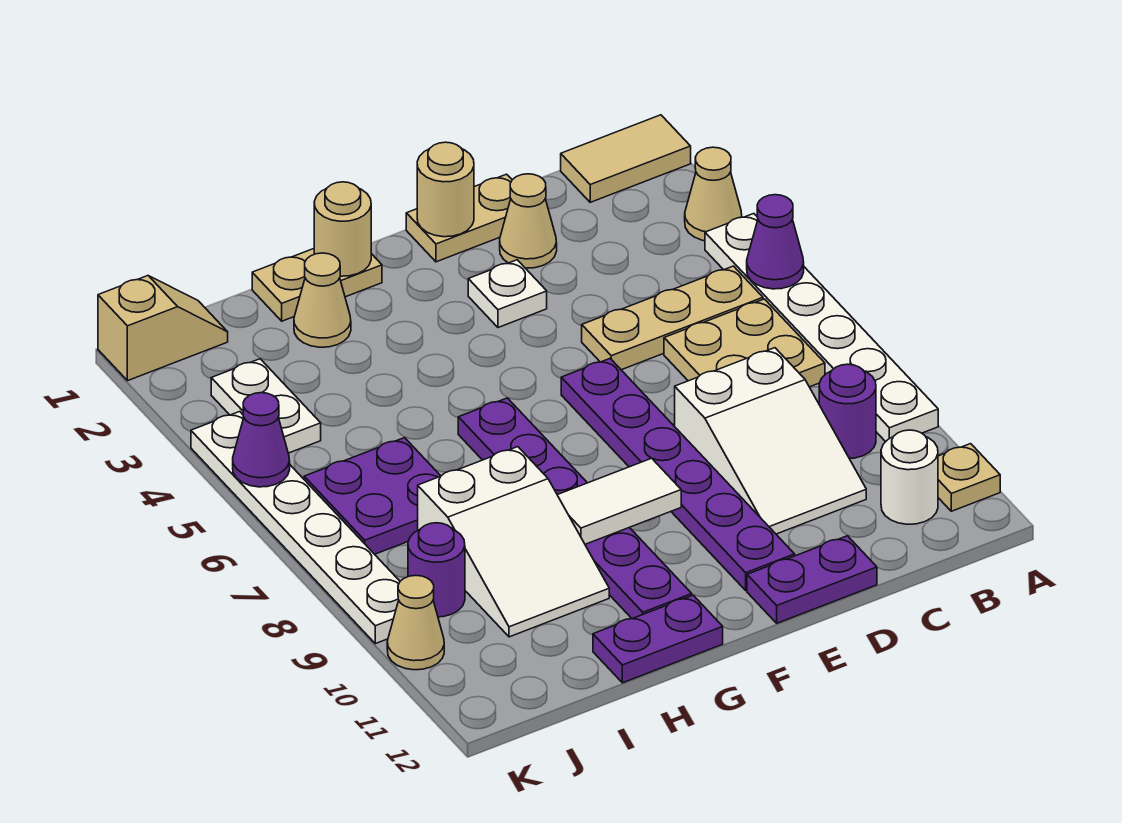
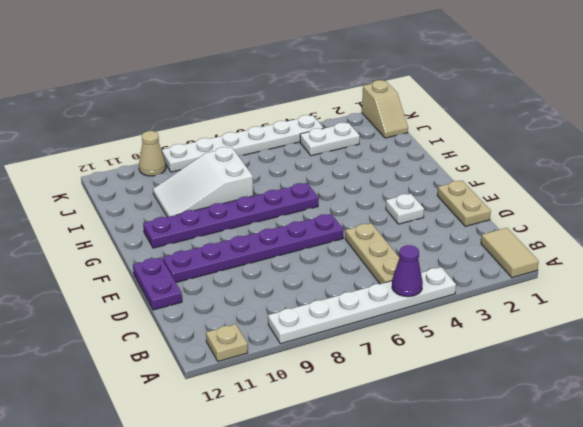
none -> tan cone A3 level 1
none -> tan plate B6:C7 level 1
none -> purple round brick B9 level 1
none -> white round brick B11 level 1

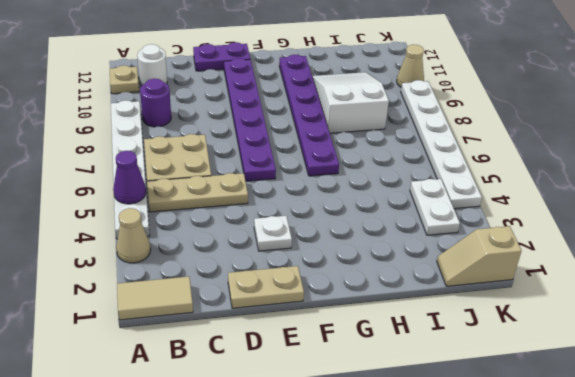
none -> white slope C8:D10 level 1 top 8
none -> tan cone D2 level 1
none -> tan plate G1:H1 level 1
none -> purple plate G12:H12 level 1

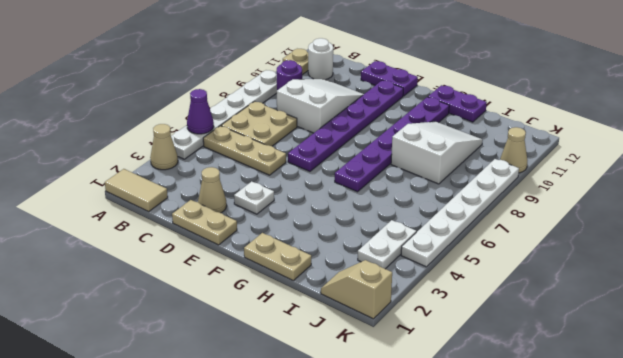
none -> tan cone H2 level 1
none -> purple plate I6:J7 level 1
none -> purple round brick J9 level 1
none -> tan round brick E1 level 2

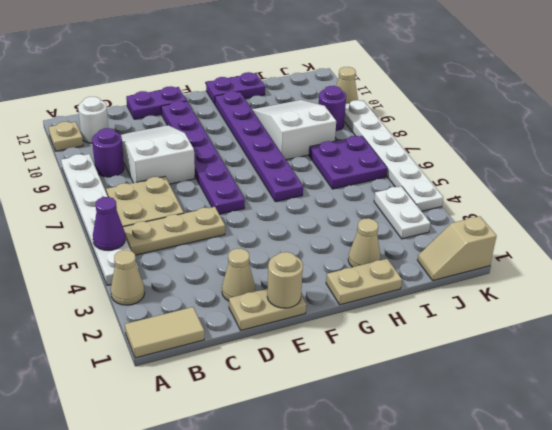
none -> white plate E3 level 1
none -> white tile F9:G9 level 2
none -> tan round brick G1 level 2
none -> purple cone K5 level 2

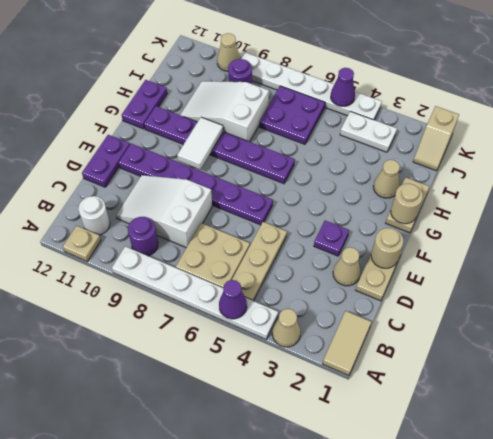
purple plate E3 level 1 -> white plate E3 level 1

